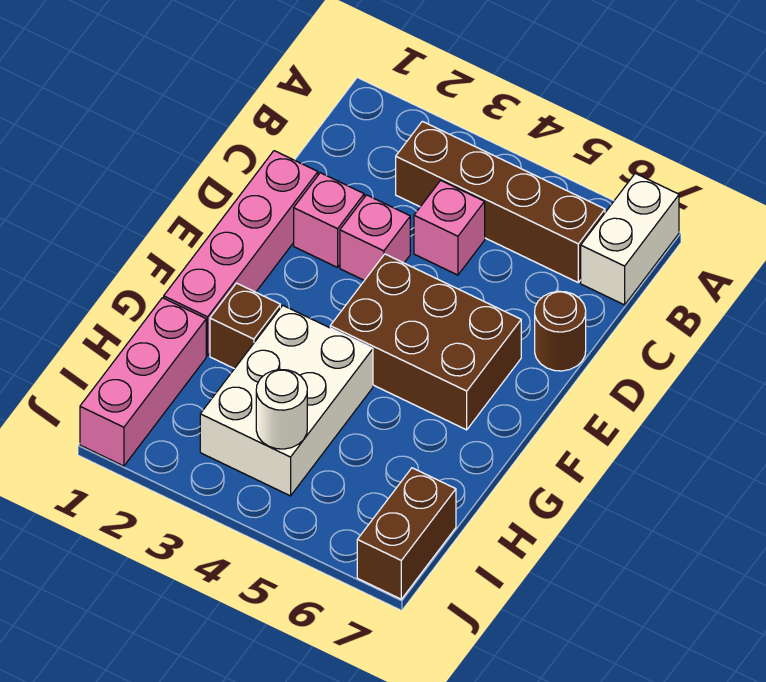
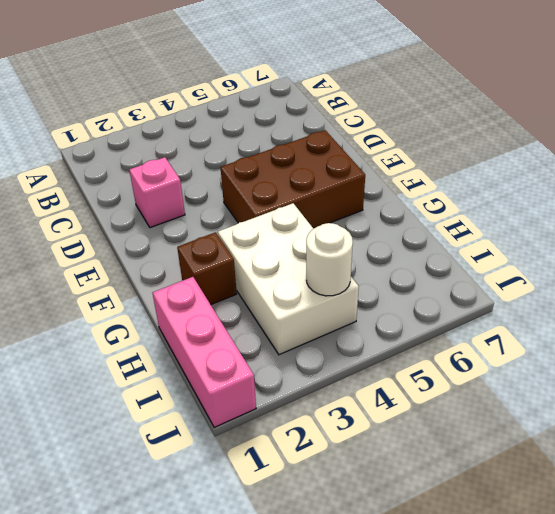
none -> white brick A7:B7 level 1
none -> brown brick B3:B6 level 1
none -> pink brick C4 level 1

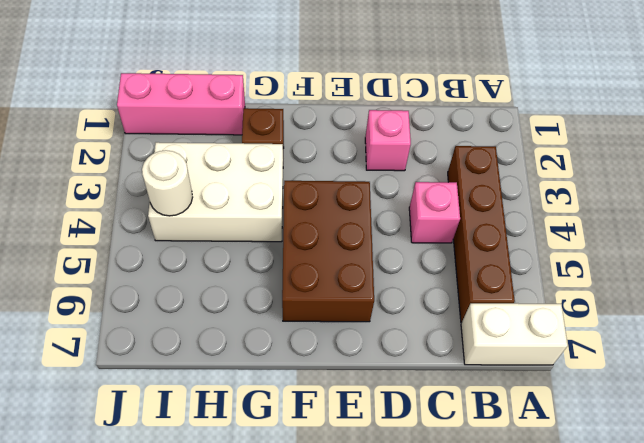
none -> pink brick D1:G1 level 1
none -> pink brick D3 level 1
none -> brown round brick D7 level 1

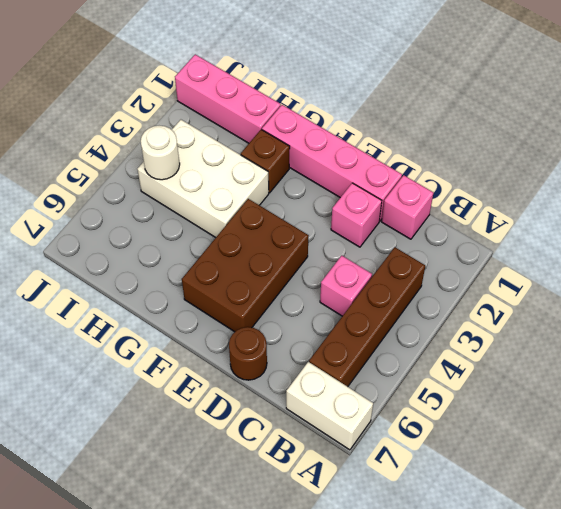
pink brick C1 level 1 -> pink brick D3 level 1
none -> brown brick I7:J7 level 1

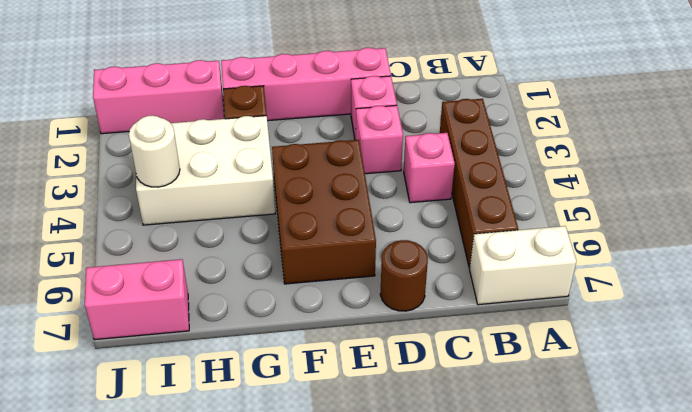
pink brick I7:J7 level 1 -> brown brick I7:J7 level 1

